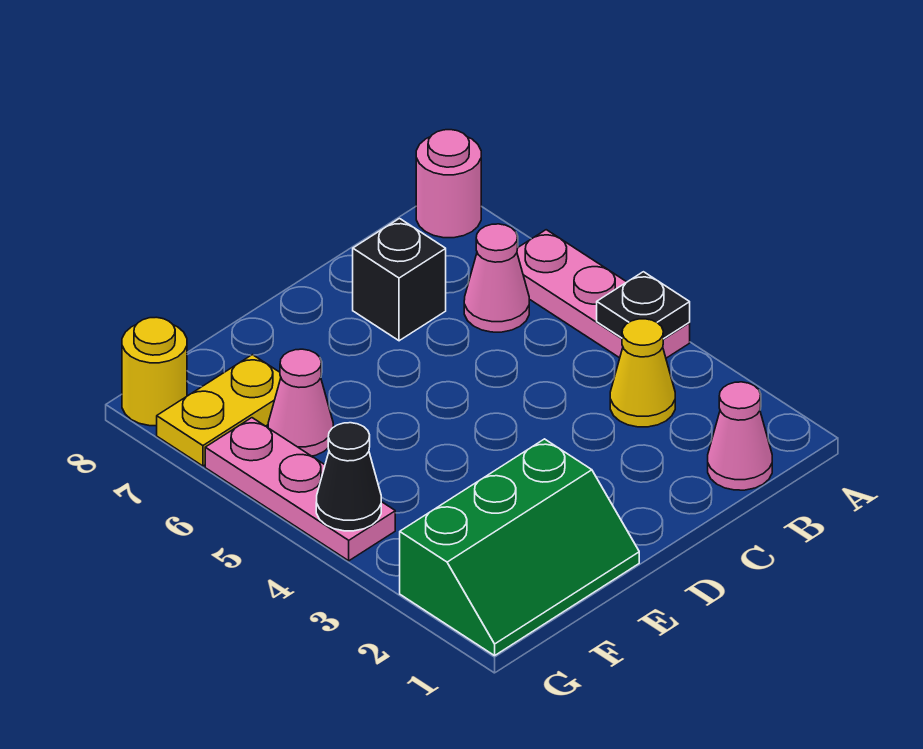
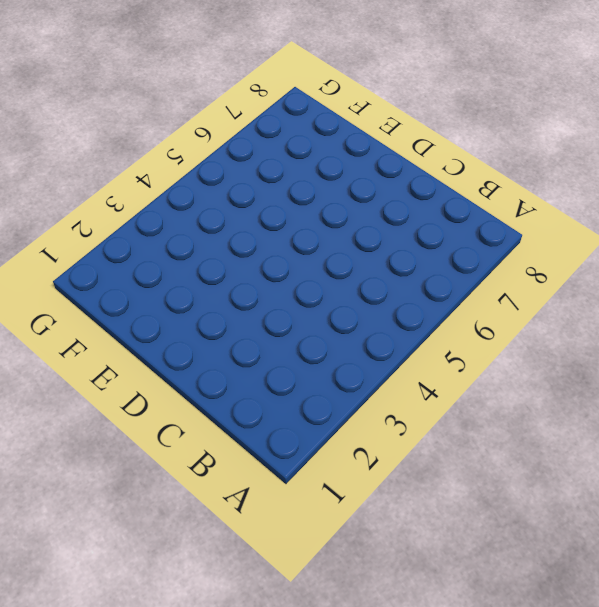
none -> pink plate A4:A6 level 1
none -> pink round brick A8 level 1
none -> pink cone B1 level 1

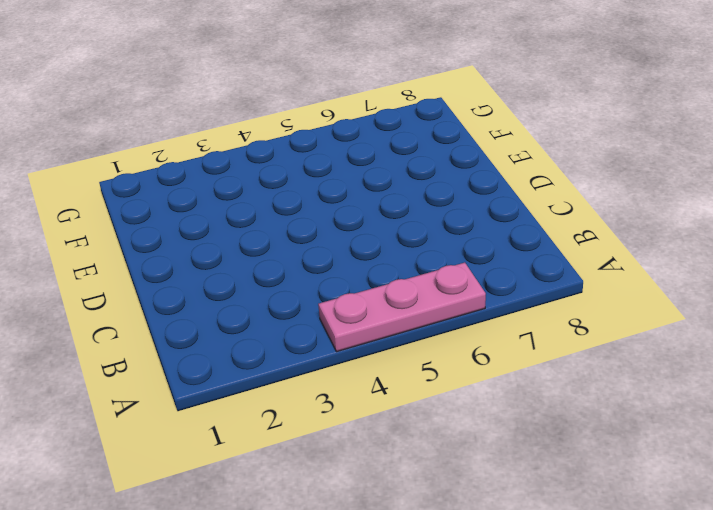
none -> pink round brick A8 level 1
none -> pink cone B1 level 1
none -> yellow cone B3 level 1

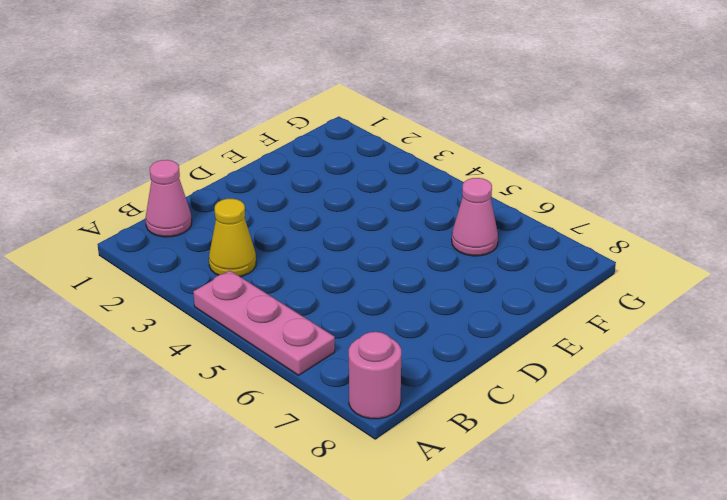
none -> pink cone B6 level 1
none -> black brick C7 level 1
none -> green slope E1:G2 level 1 top 2

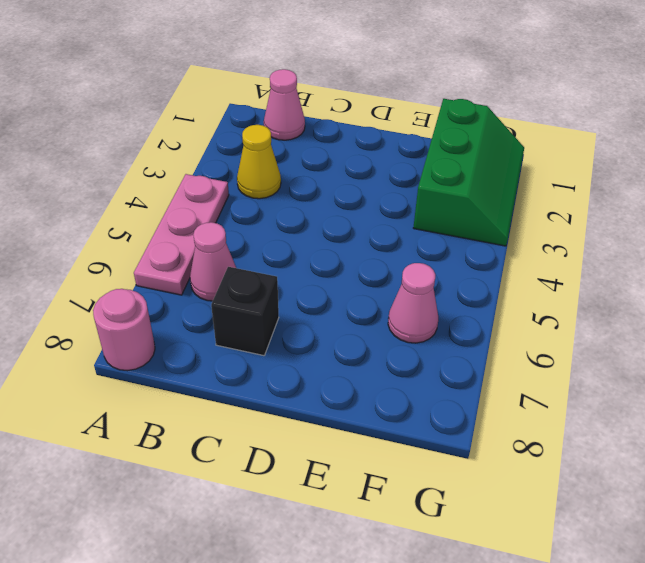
green slope F1:G3 level 1 top F -> green slope E1:G2 level 1 top 2
none -> yellow plate F7:G7 level 1
none -> pink plate G4:G6 level 1
none -> yellow round brick G8 level 1

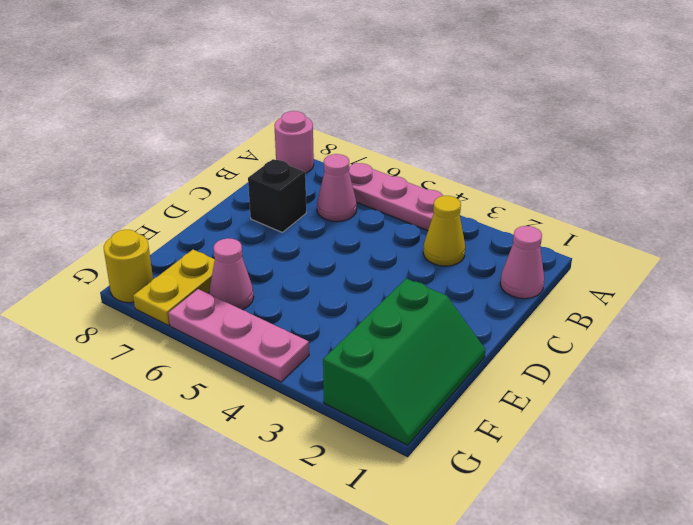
none -> black plate A4 level 2
none -> black cone G4 level 2

